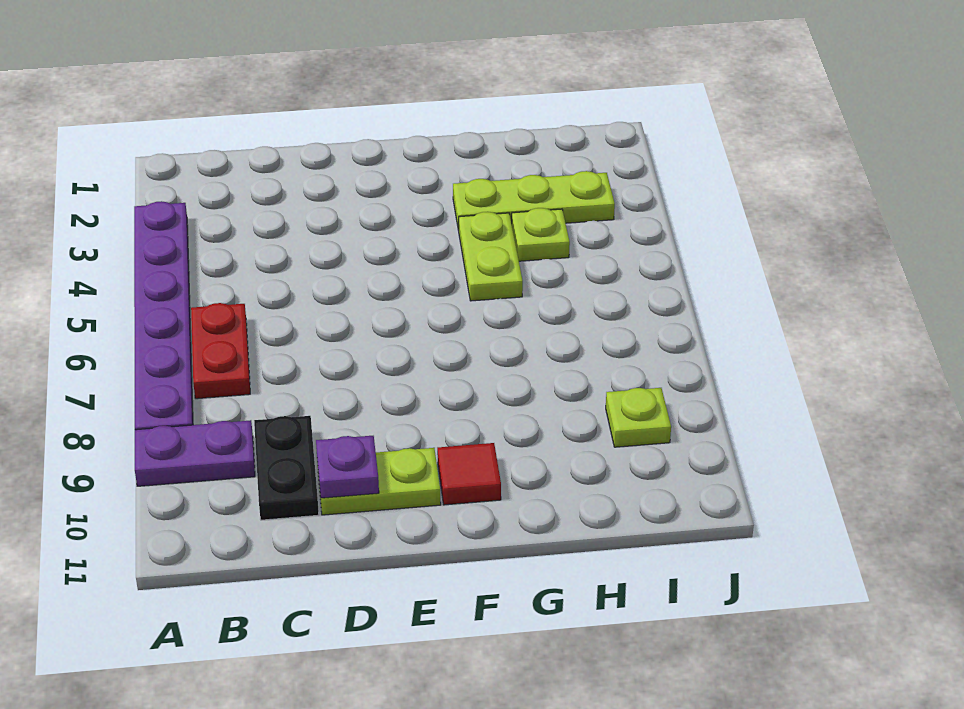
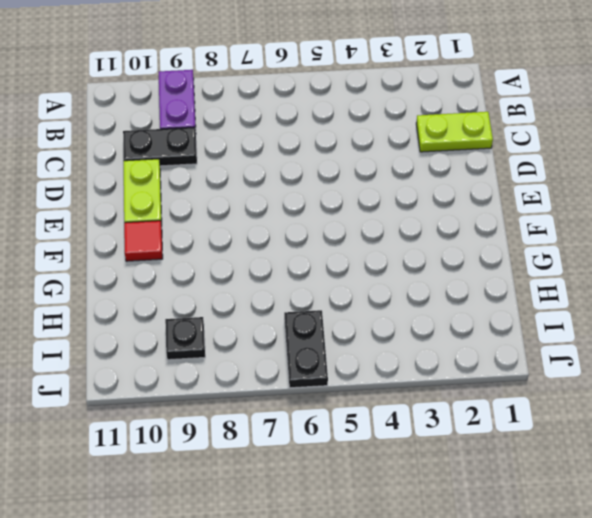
lime plate C1:C2 level 1 -> lime plate G4:G5 level 1
black plate I6:J6 level 1 -> none
black plate I9 level 1 -> lime plate I9 level 1
none -> purple plate A3:A8 level 1
none -> red plate B6:B7 level 1

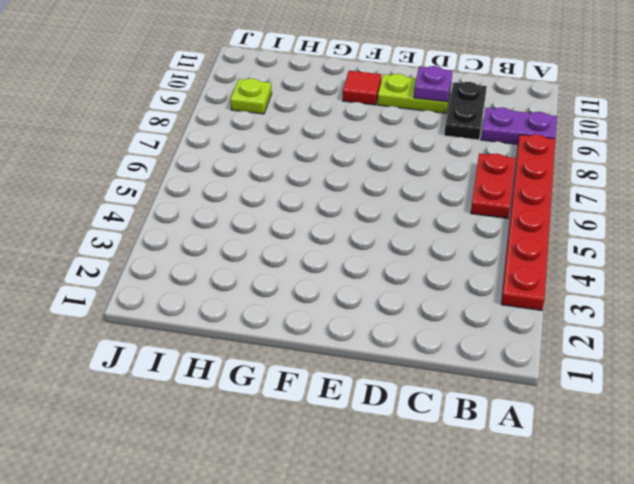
red plate A3:A8 level 1 -> purple plate A3:A8 level 1
none -> lime plate G3:I3 level 1
none -> lime plate G4:G5 level 1

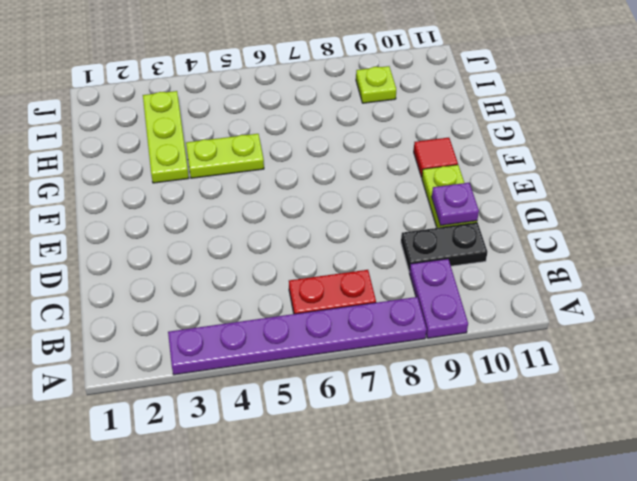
none -> lime plate H4 level 1

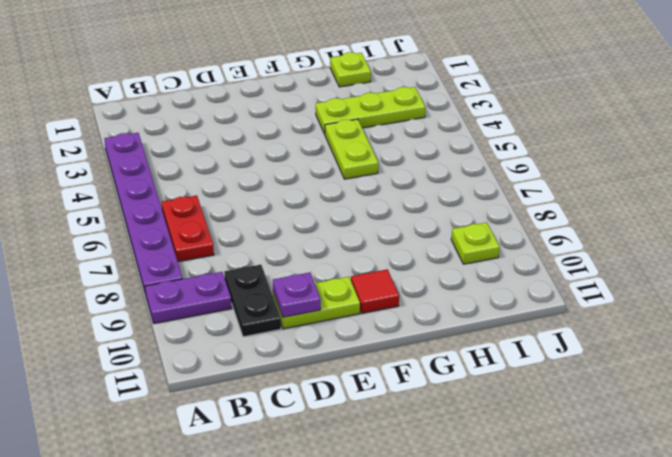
lime plate H1 level 1 -> lime plate H4 level 1

